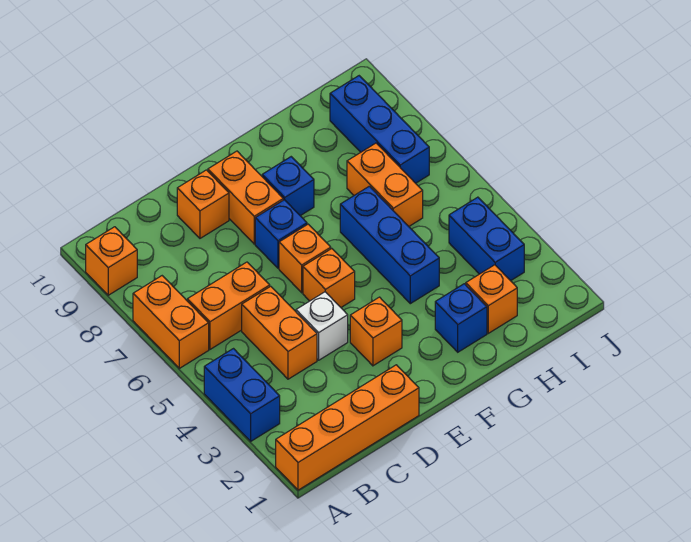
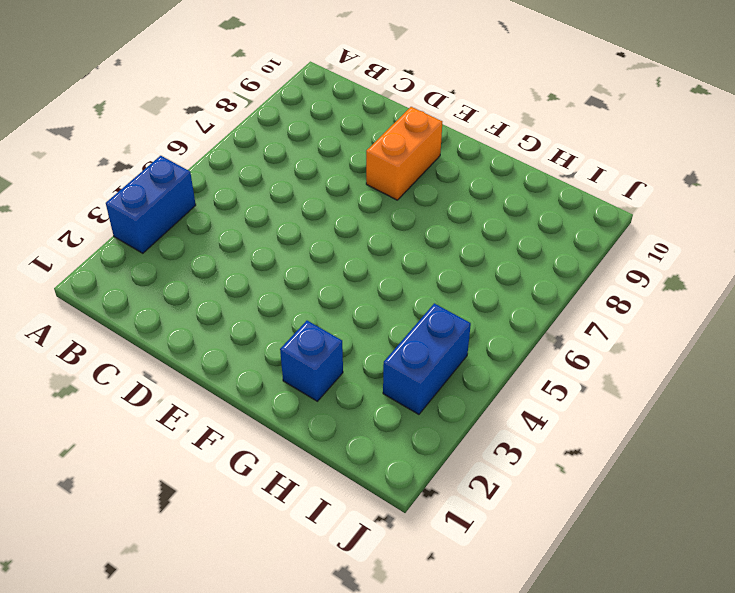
none -> orange brick A1:D1 level 1
none -> orange brick A6:A7 level 1
none -> orange brick A9 level 1

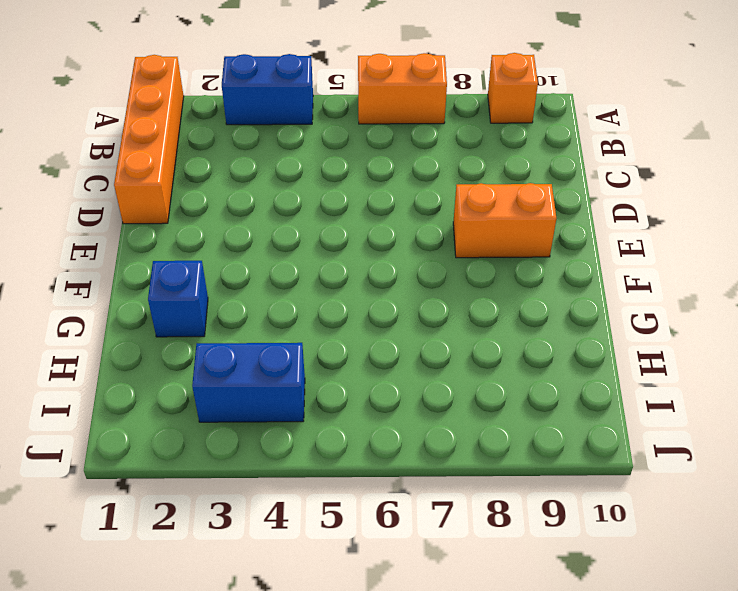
none -> orange brick B6:C6 level 1
none -> orange brick C4:C5 level 1
none -> white brick D4 level 1

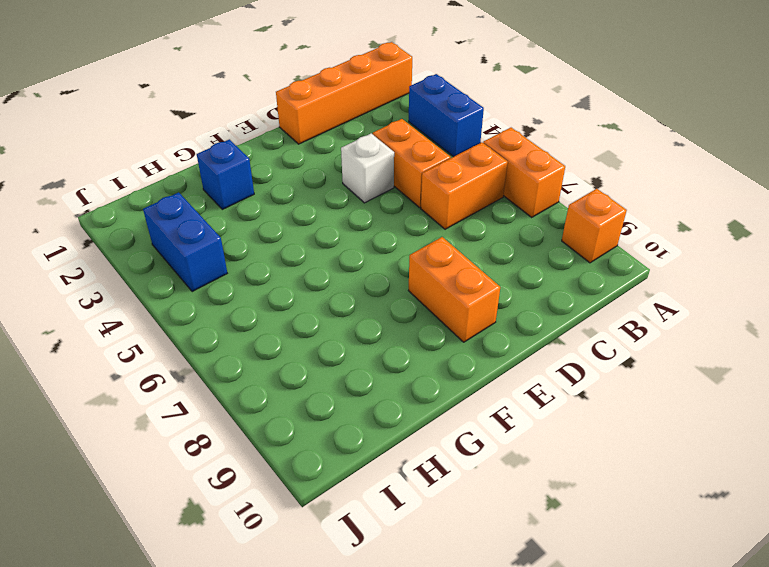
none -> orange brick D9 level 1
none -> orange brick E3 level 1
none -> orange brick E5 level 1

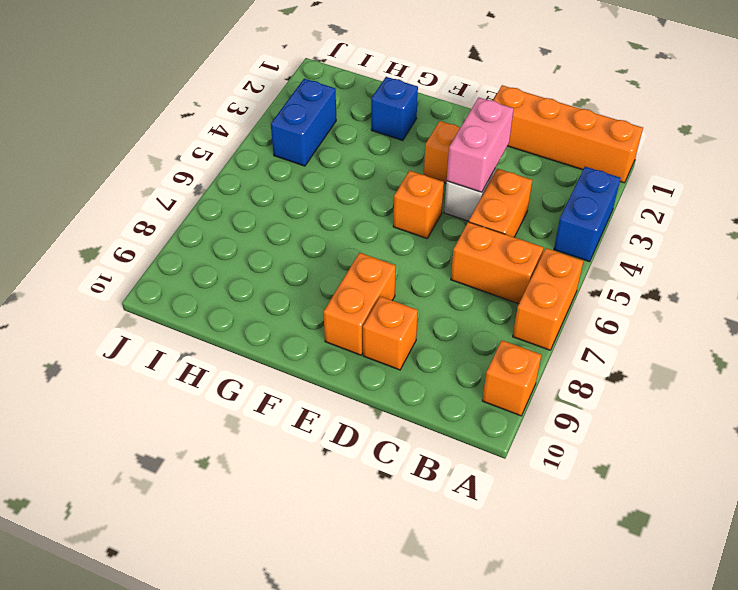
pink brick D3:D4 level 2 -> none
none -> orange brick E6 level 1
none -> blue brick E7 level 1
none -> blue brick F8 level 1

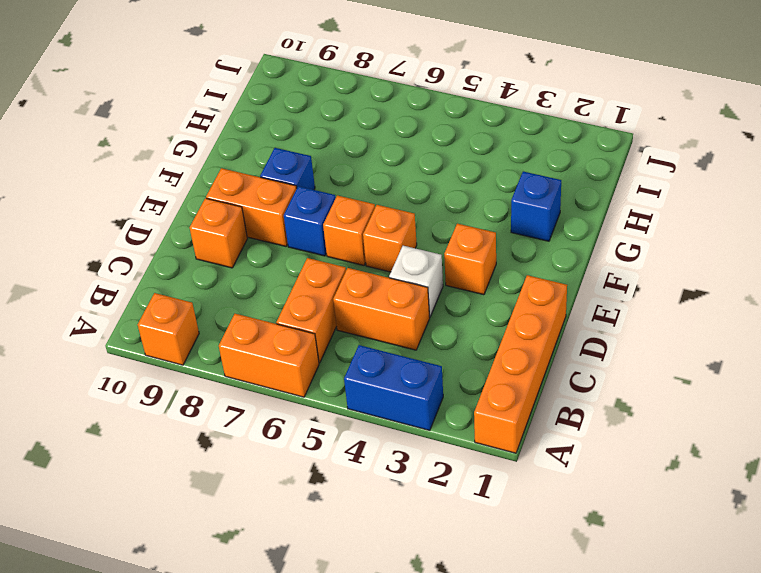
none -> blue brick G4:G6 level 1
none -> orange brick H2 level 1
none -> orange brick H6:H7 level 1

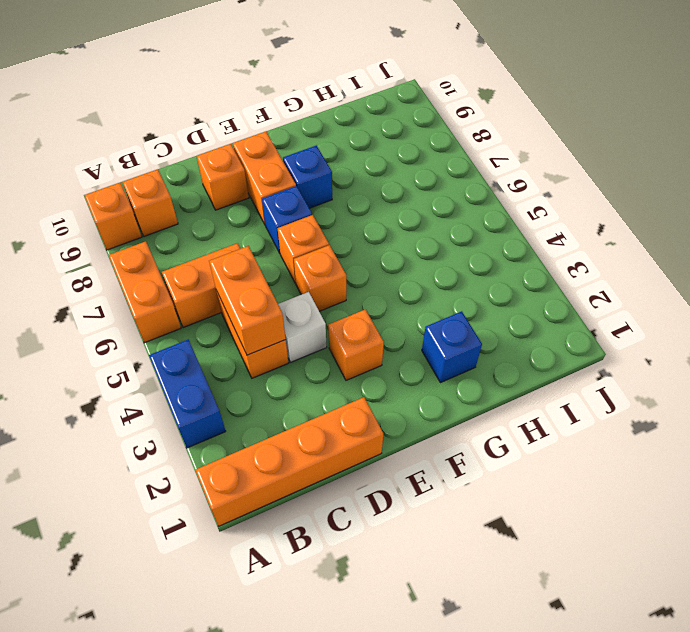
orange brick B9 level 1 -> orange brick H2 level 1
orange brick C4:C5 level 2 -> orange brick H6:H7 level 1
none -> blue brick G4:G6 level 1
none -> blue brick I3:I4 level 1
none -> blue brick I7:I9 level 1

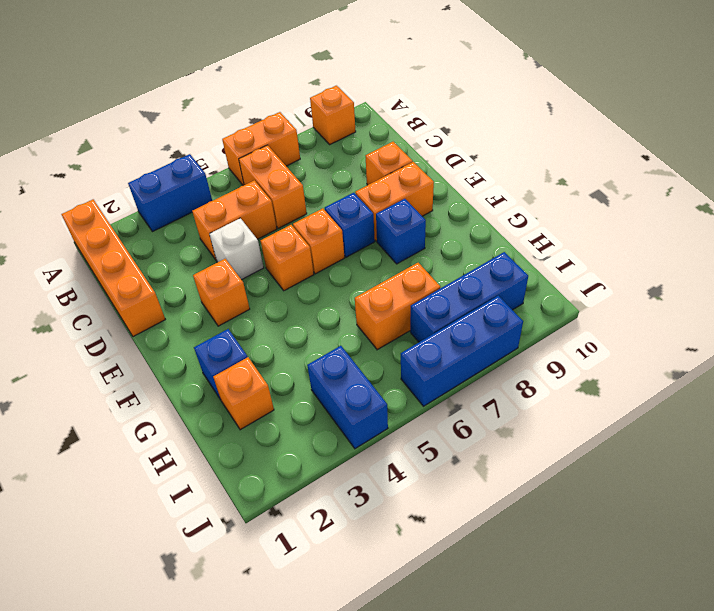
blue brick I4:J4 level 1 -> blue brick I3:I4 level 1
blue brick J6:J8 level 1 -> blue brick G4:G6 level 1

